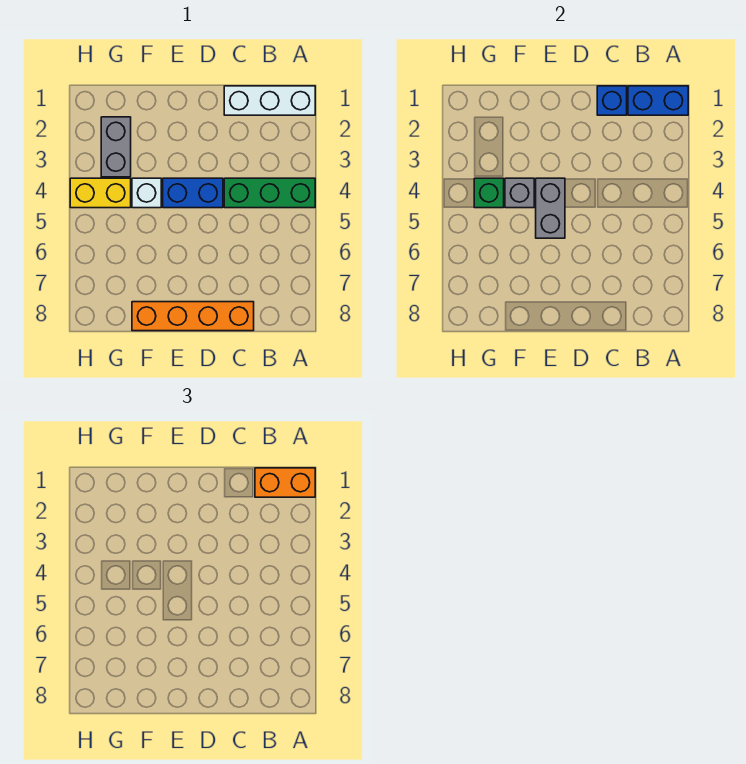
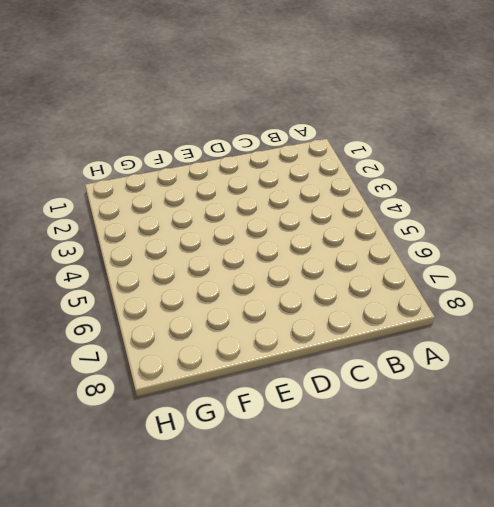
none -> white brick A1:C1 level 1
none -> green brick A4:C4 level 1
none -> orange brick C8:F8 level 1

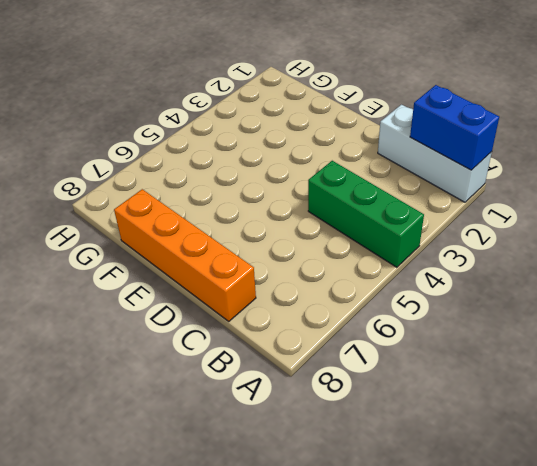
none -> blue brick D4:E4 level 1
none -> white brick F4 level 1
none -> grey brick G2:G3 level 1

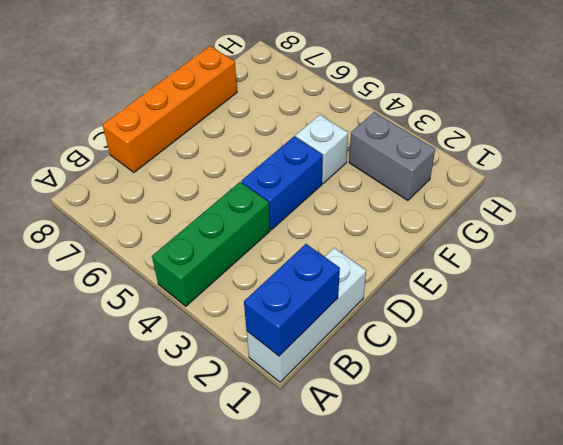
none -> yellow brick G4:H4 level 1
none -> blue brick C1 level 2
none -> grey brick E4:E5 level 2

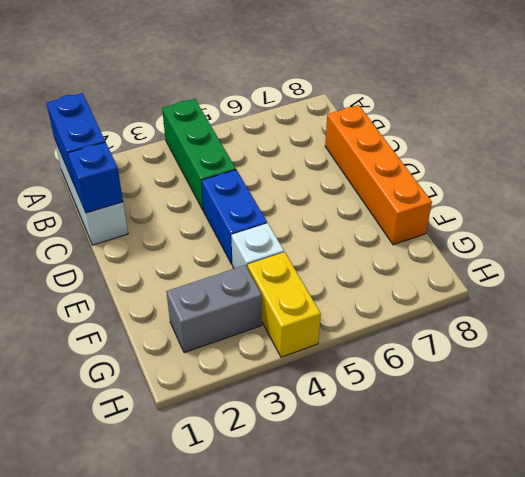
none -> grey brick E4:E5 level 2
none -> grey brick F4 level 2
none -> green brick G4 level 2

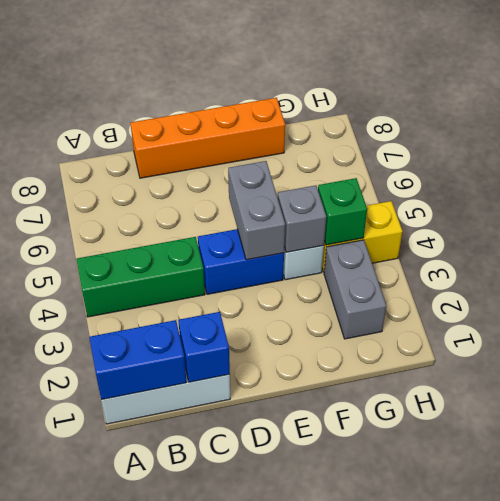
none -> orange brick A1:B1 level 3

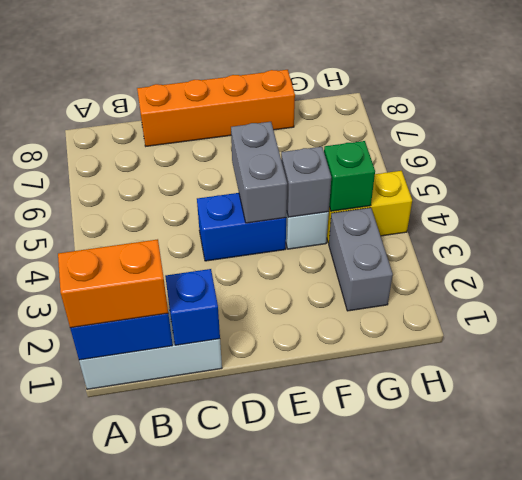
none -> green brick A4:C4 level 1

